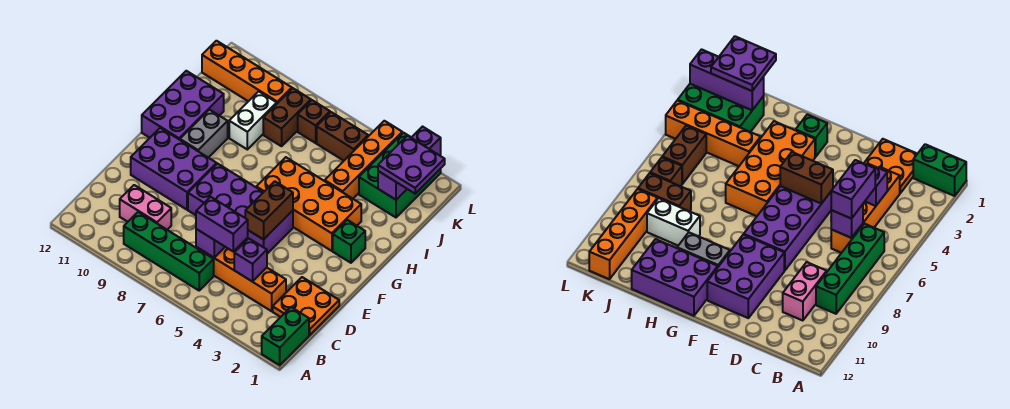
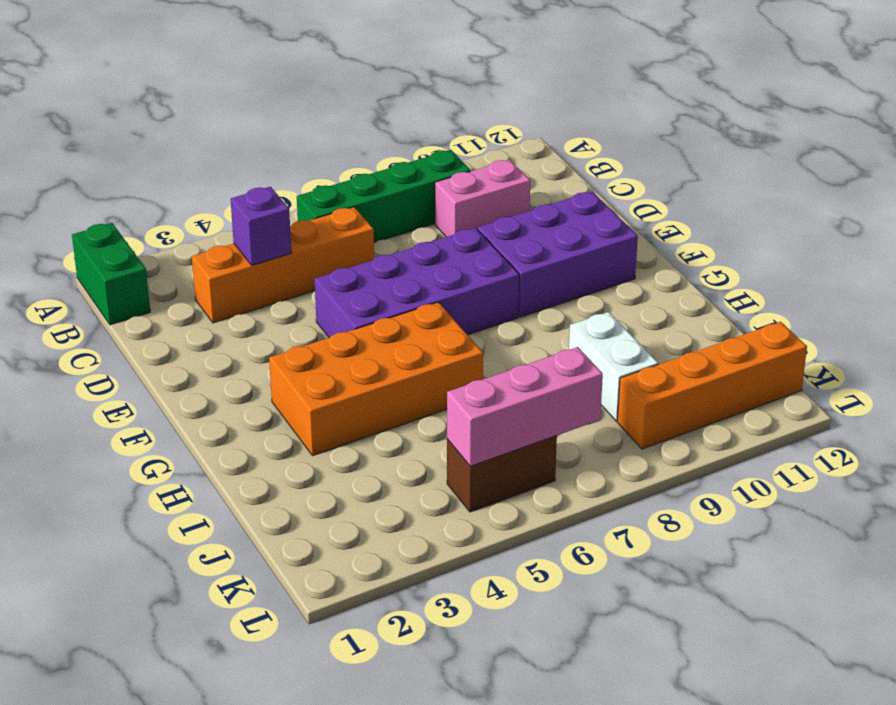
pink brick K5:K7 level 2 -> none
none -> orange plate C1:D2 level 1
none -> green brick G2 level 1
none -> grey brick G10:H10 level 1

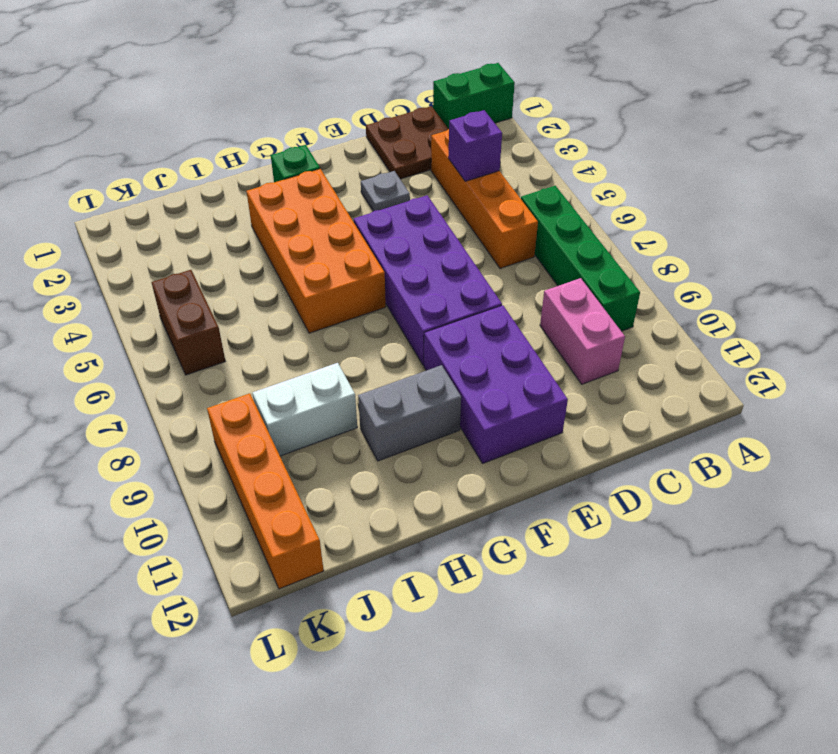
brown plate C1:D2 level 1 -> orange plate C1:D2 level 1
grey plate E3 level 1 -> none
none -> purple brick G11:I12 level 1
none -> orange brick I4:L4 level 1
none -> green brick J2:L3 level 1

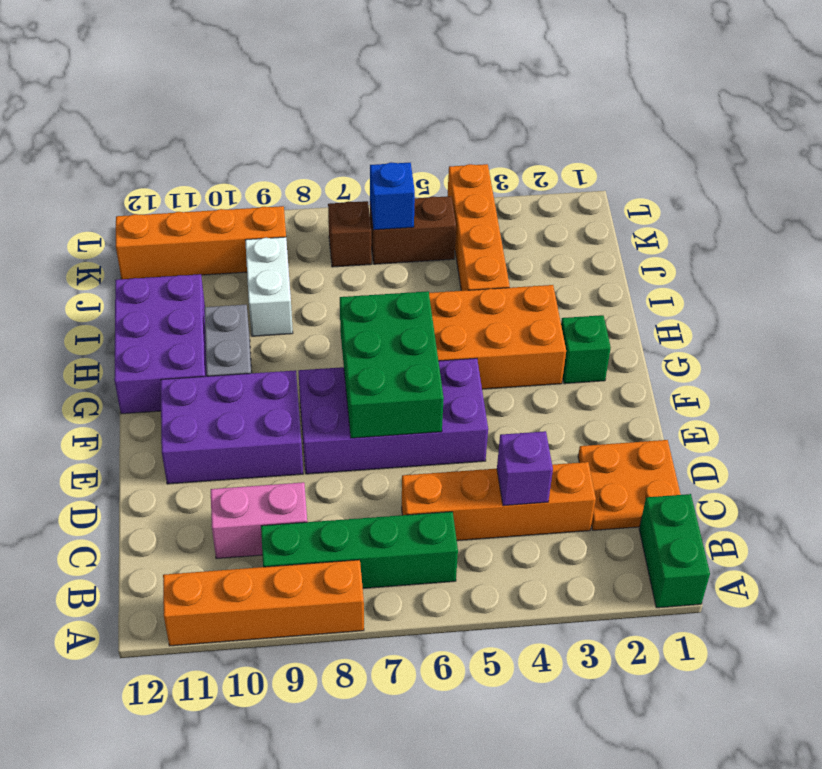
orange brick A8:A11 level 1 -> none
green brick E6:G7 level 2 -> green brick J2:L3 level 1
blue brick K6 level 2 -> none
none -> brown brick J8:K8 level 1
none -> purple brick C6 level 2
none -> brown brick E5:F5 level 2

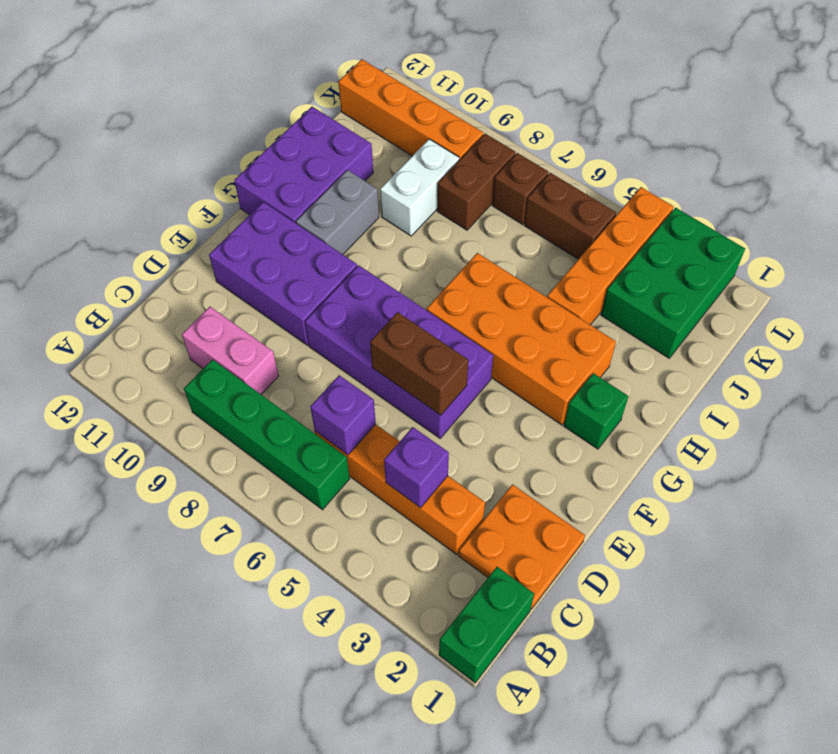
brown brick E5:E6 level 2 -> brown brick E5:F5 level 2
none -> purple brick J2:L2 level 2
none -> purple brick C5:C6 level 3
none -> purple plate J1:K2 level 3

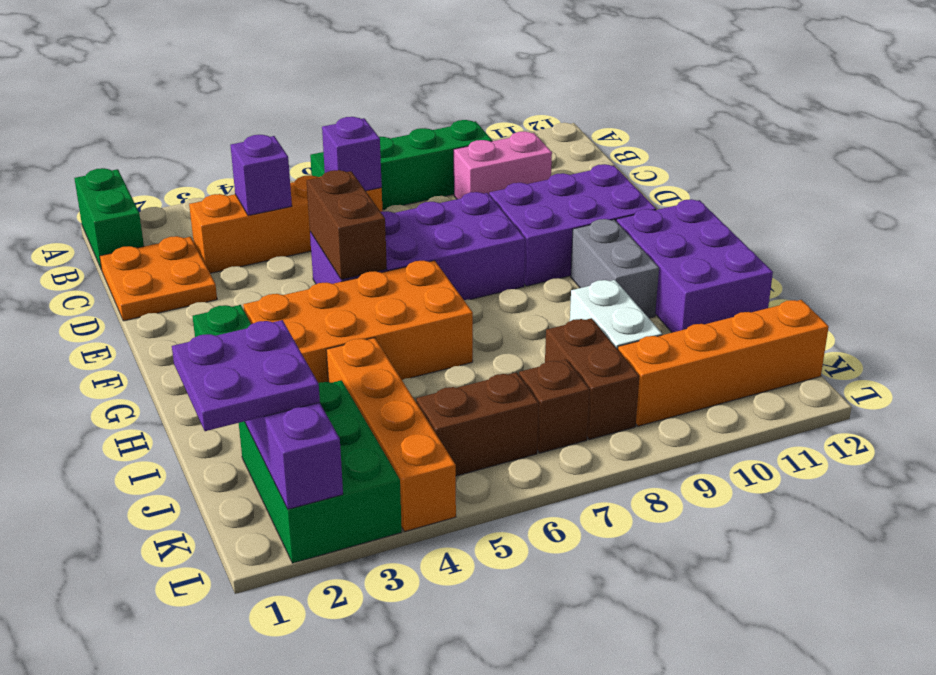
none -> purple brick C5:C6 level 3

